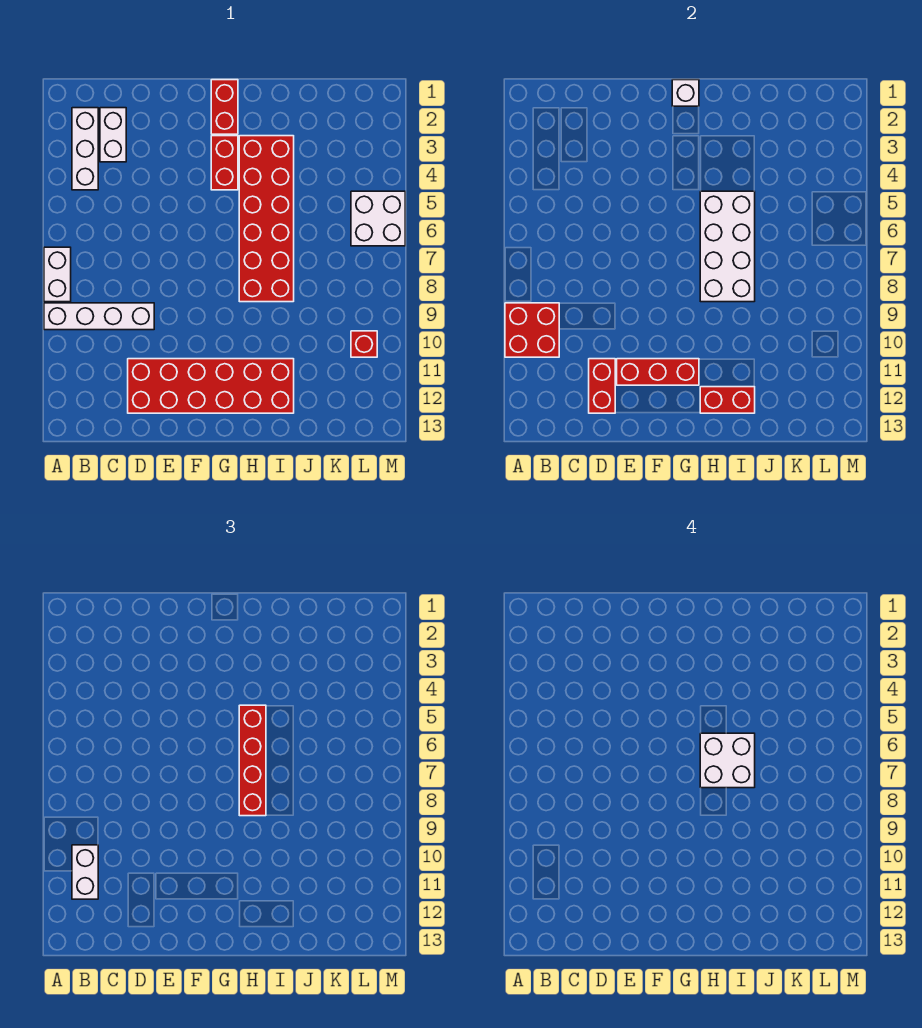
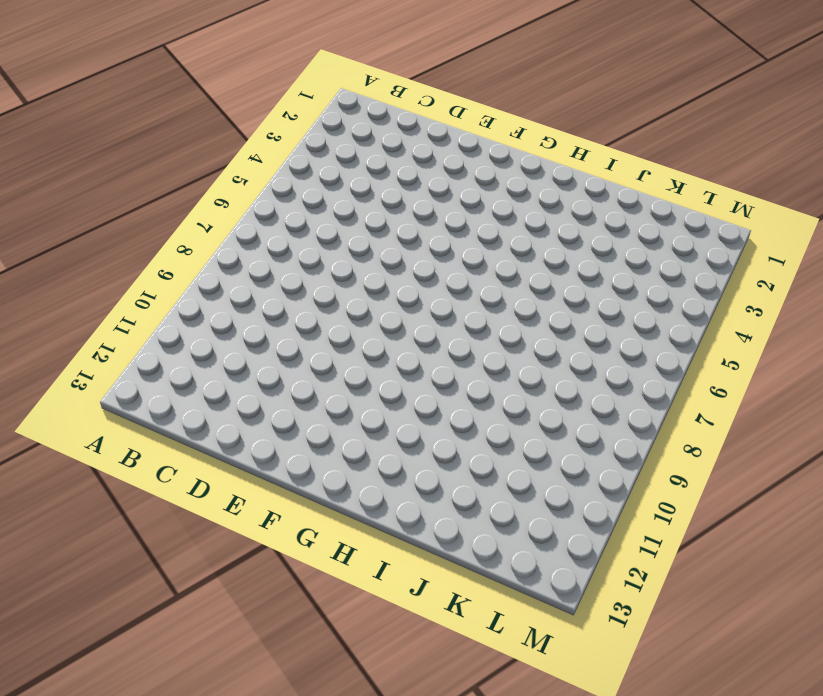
none -> white brick A7:A8 level 1
none -> white brick A9:D9 level 1
none -> white brick B2:B4 level 1

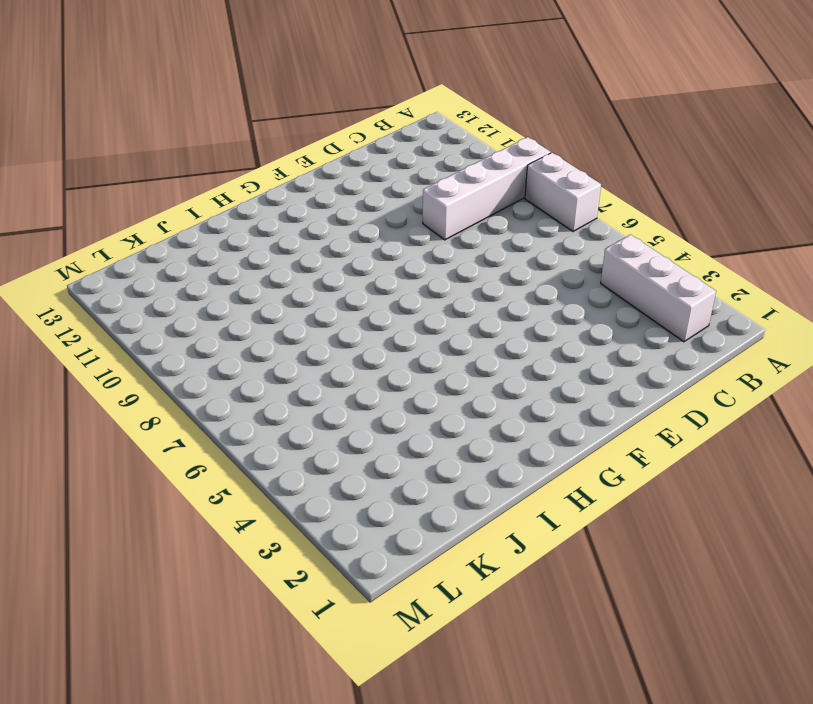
none -> white brick C2:C3 level 1
none -> red brick D11:I12 level 1
none -> red brick G1:G2 level 1

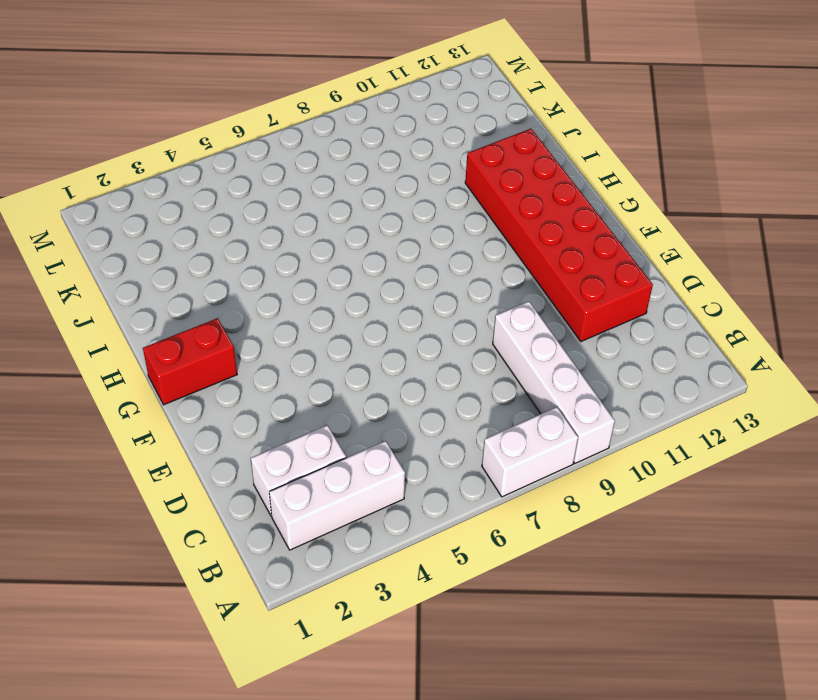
none -> red brick G3:G4 level 1
none -> red brick H3:I8 level 1
none -> white brick L5:M6 level 1

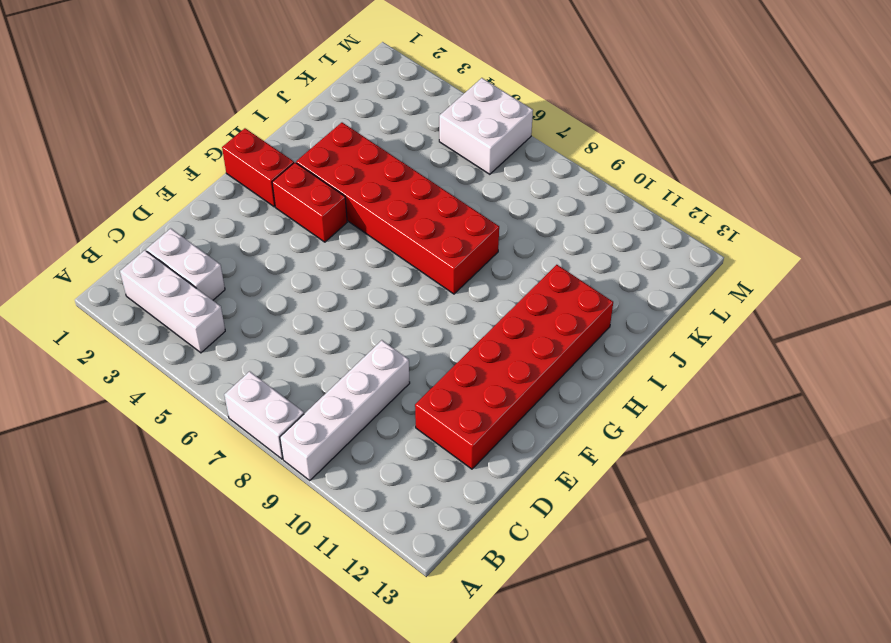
none -> red brick L10 level 1
none -> red brick A9:B10 level 2
none -> red brick D11:D12 level 2

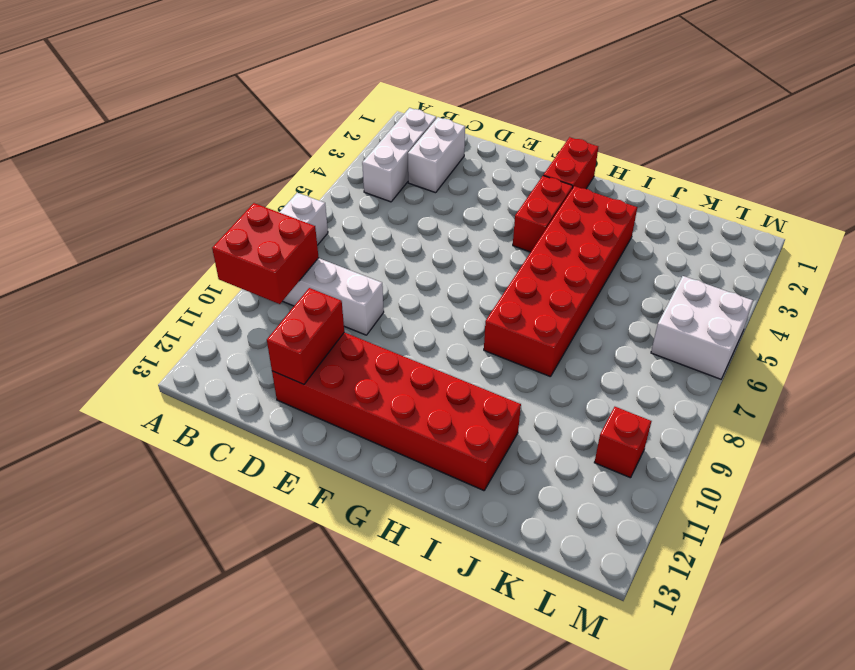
none -> red brick E11:G11 level 2
none -> white brick G1 level 2
none -> white brick H5:I8 level 2

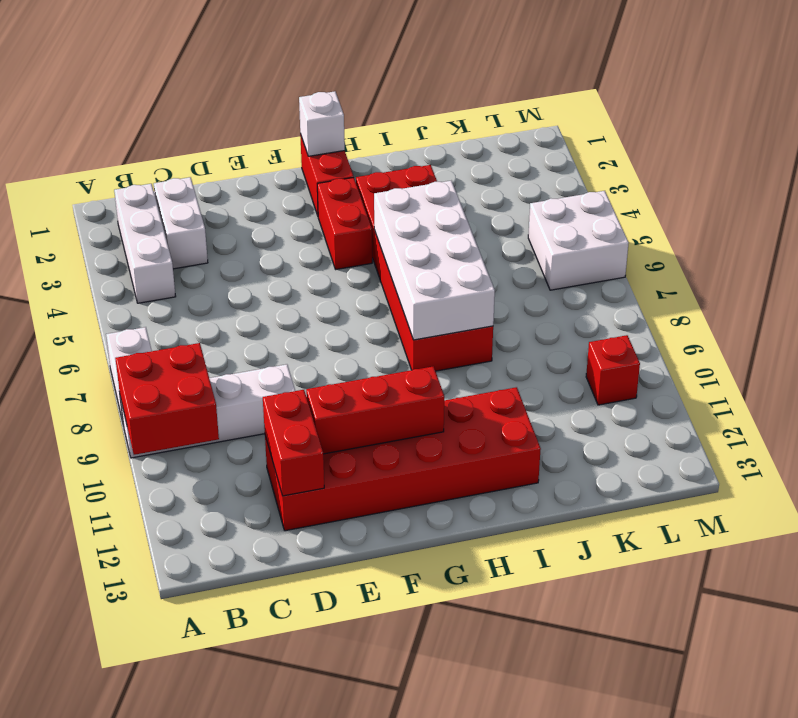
none -> red brick H12:I12 level 2
none -> white brick B10:B11 level 3
none -> red brick H5:H8 level 3

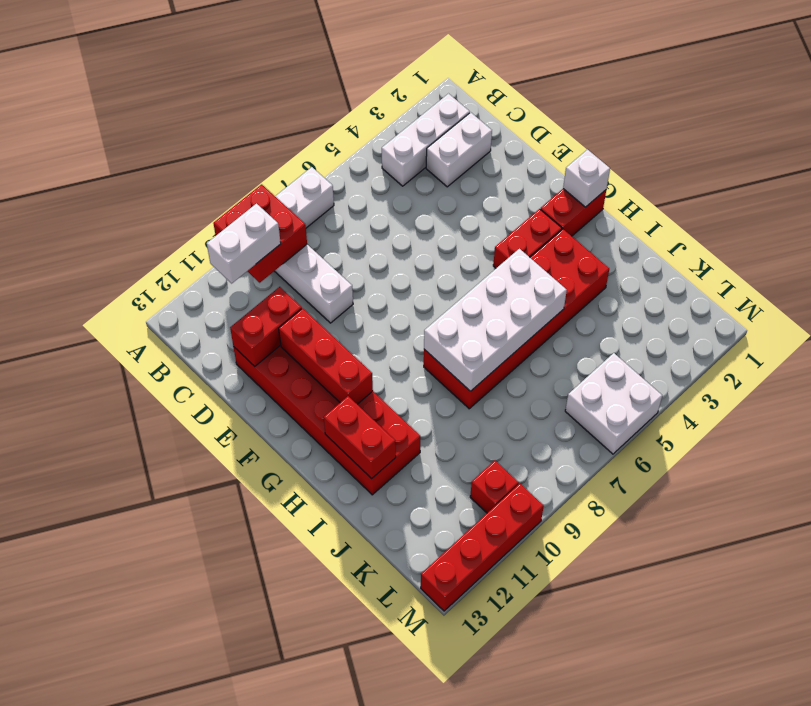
red brick M10:M13 level 1 -> red brick H5:H8 level 3
none -> white brick H6:I7 level 4

